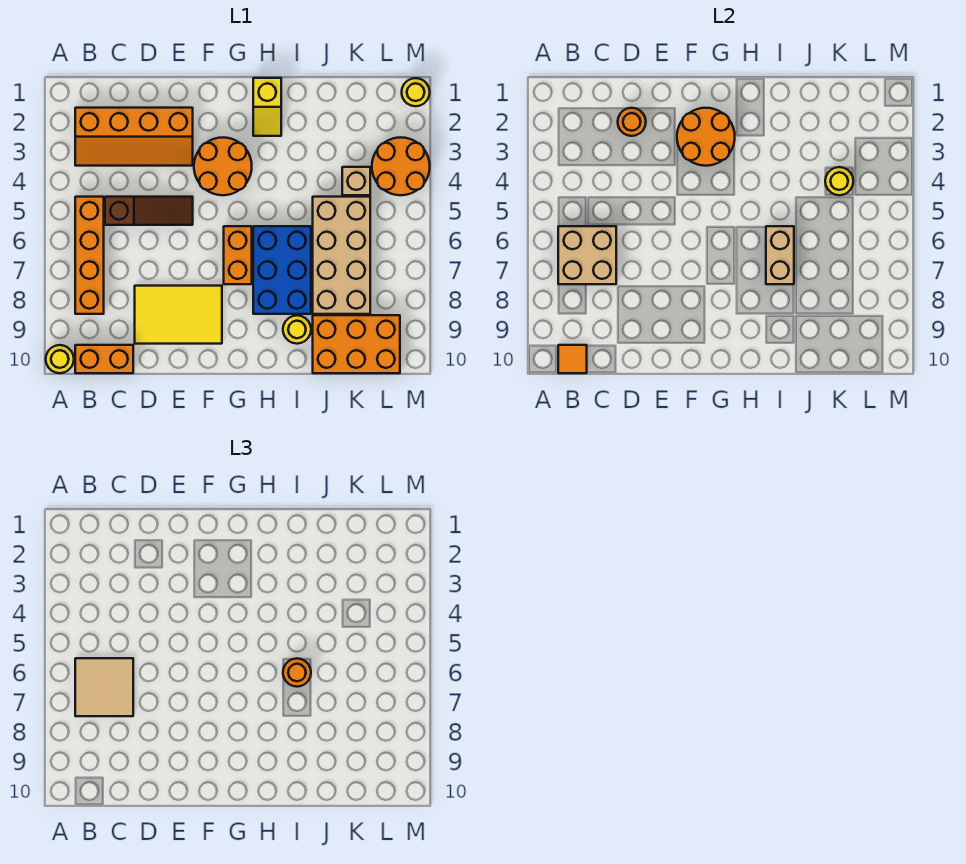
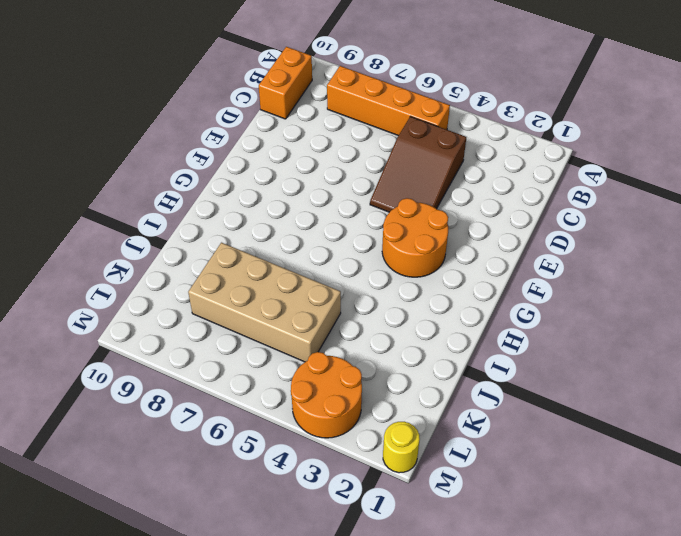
brown slope C4:E5 level 1 top C -> brown slope C5:E5 level 1 top C
none -> yellow round brick A10 level 1
none -> orange slope B2:E3 level 1 top 2
none -> yellow tile D8:F9 level 1

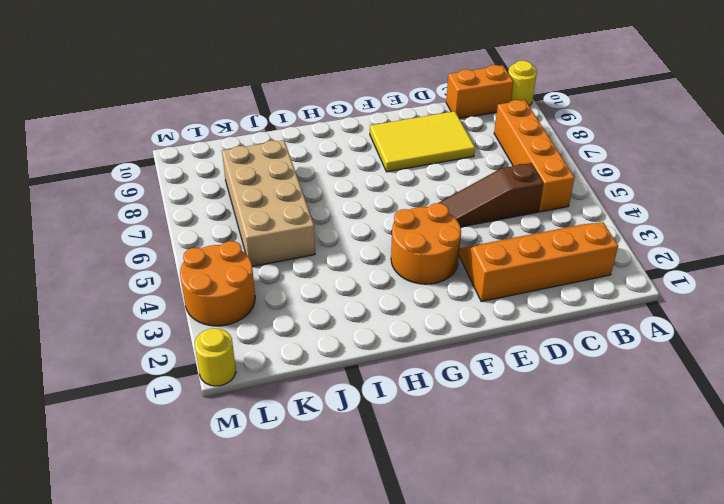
none -> orange brick G6:G7 level 1
none -> yellow slope H1:H2 level 1 top 1
none -> blue brick H6:I8 level 1

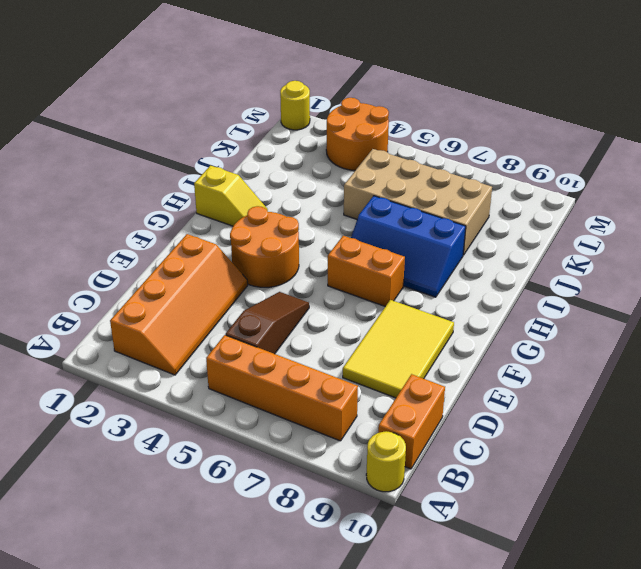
blue slope H6:I8 level 1 top I -> blue brick H6:I8 level 1
none -> yellow round brick I9 level 1
none -> orange brick J9:L10 level 1
none -> tan brick K4 level 1

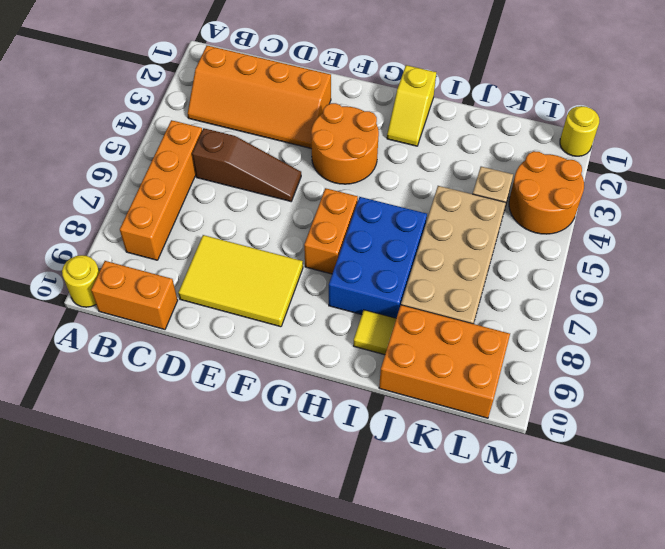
yellow tile I9 level 1 -> yellow round brick I9 level 1
none -> tan brick B6:C7 level 2
none -> orange tile B10 level 2
none -> orange round brick D2 level 2

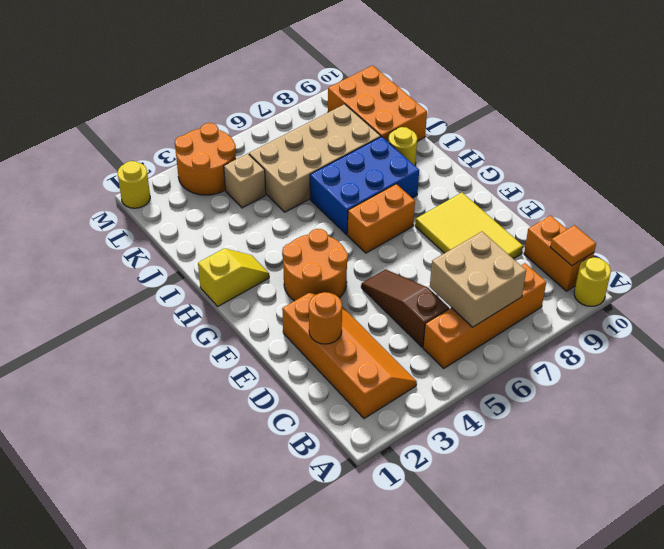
none -> orange round brick F2:G3 level 2
none -> tan brick I6:I7 level 2
none -> yellow round brick K4 level 2

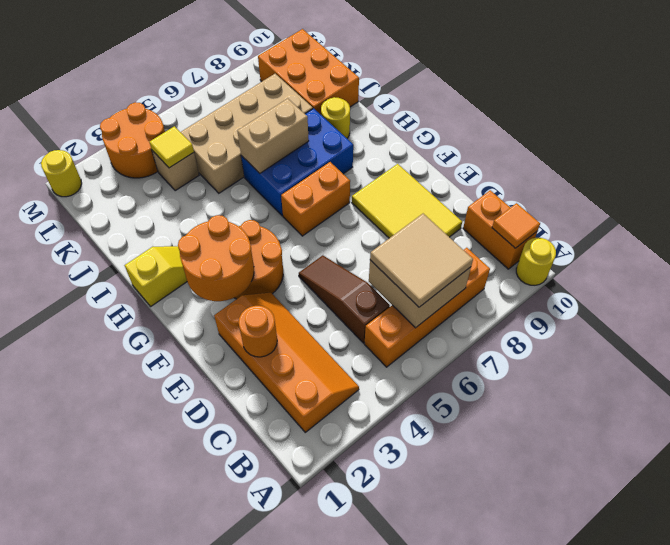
yellow tile K4 level 2 -> yellow round brick K4 level 2
none -> orange round brick I6 level 3

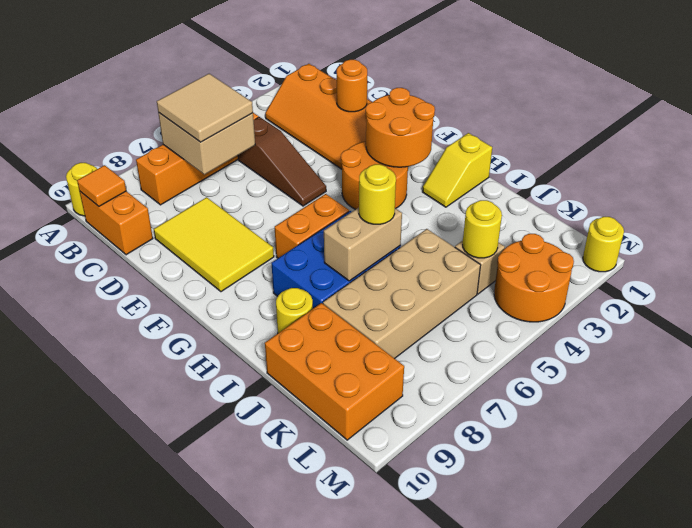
yellow round brick I6 level 3 -> orange round brick I6 level 3

